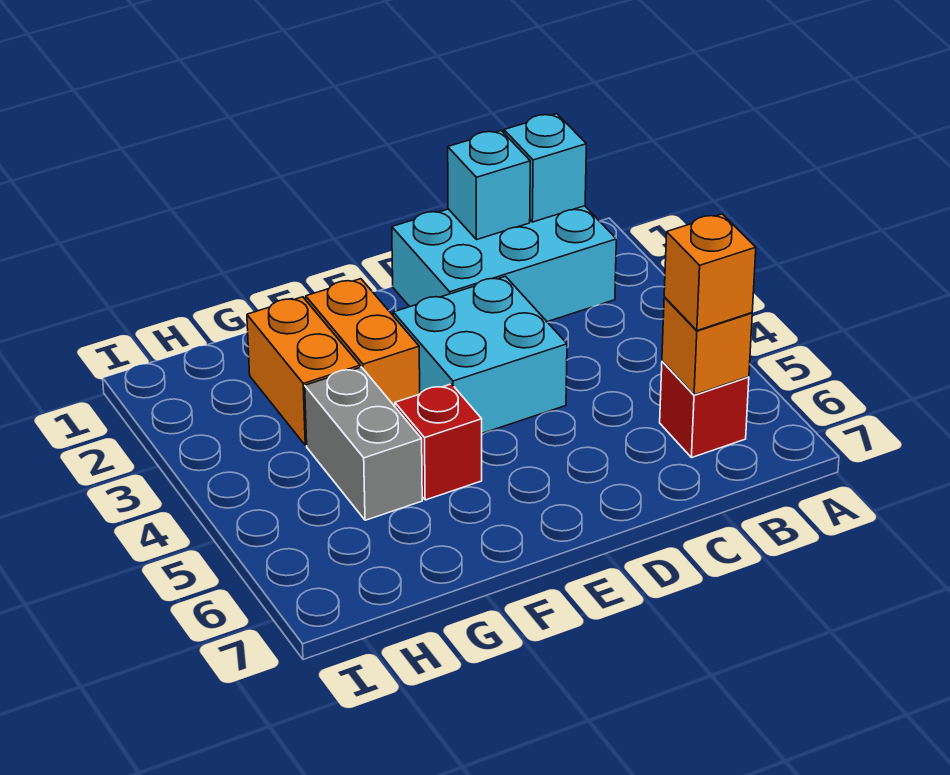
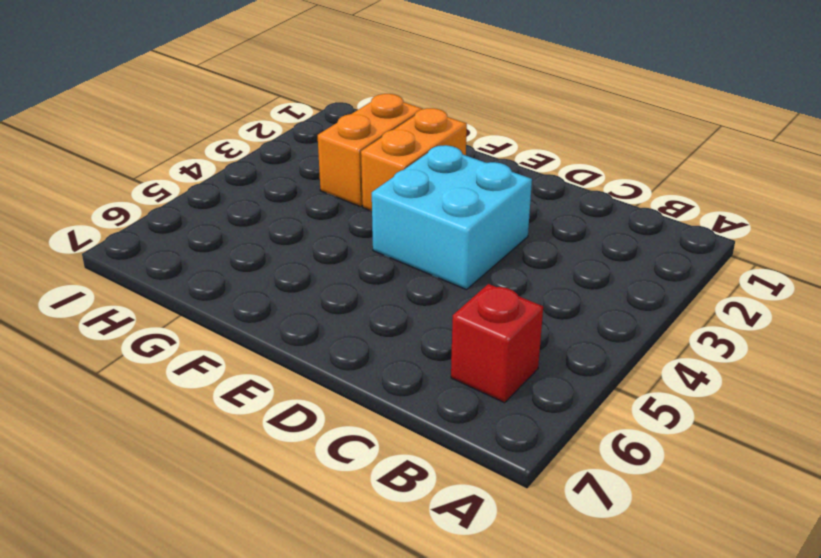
none -> cyan brick B1:D2 level 1
none -> red brick F5 level 1

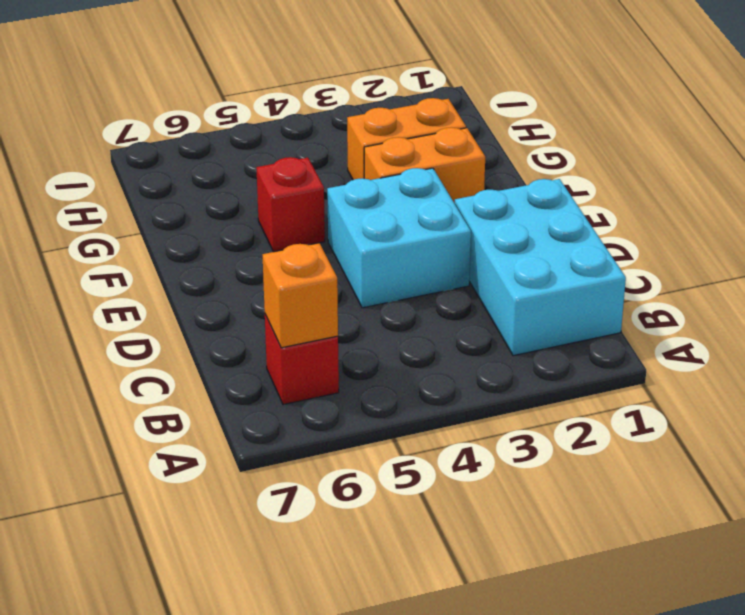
none -> grey brick G4:G5 level 1
none -> cyan brick B1 level 2

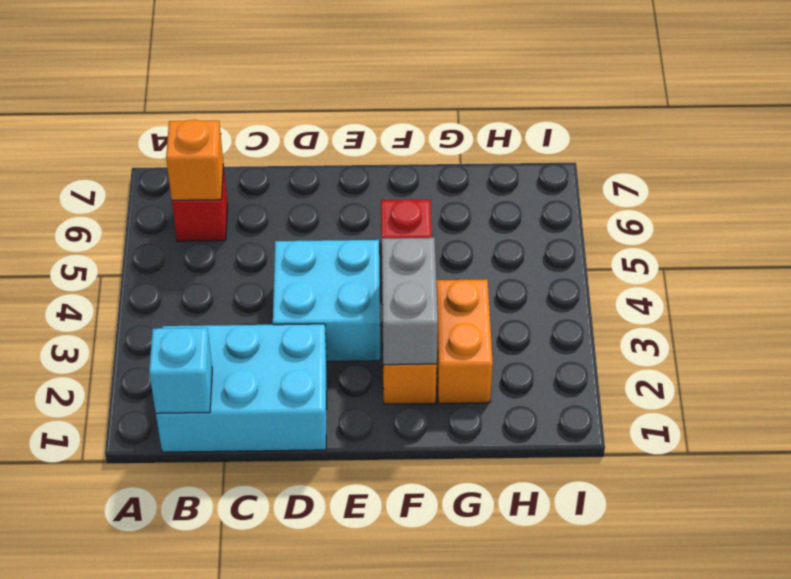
grey brick F2:F3 level 2 -> grey brick G4:G5 level 1
none -> cyan brick C1 level 2
none -> orange brick B6 level 3

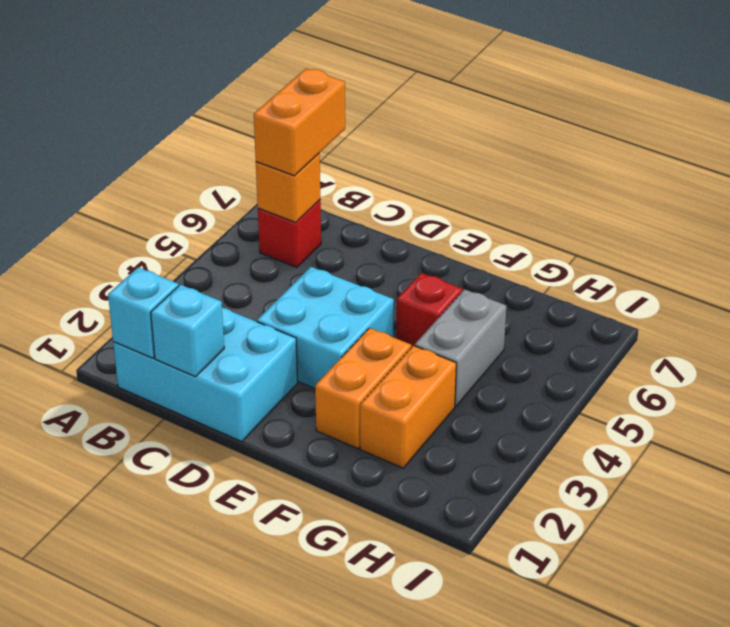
orange brick B6:B7 level 3 -> orange brick B6 level 3

